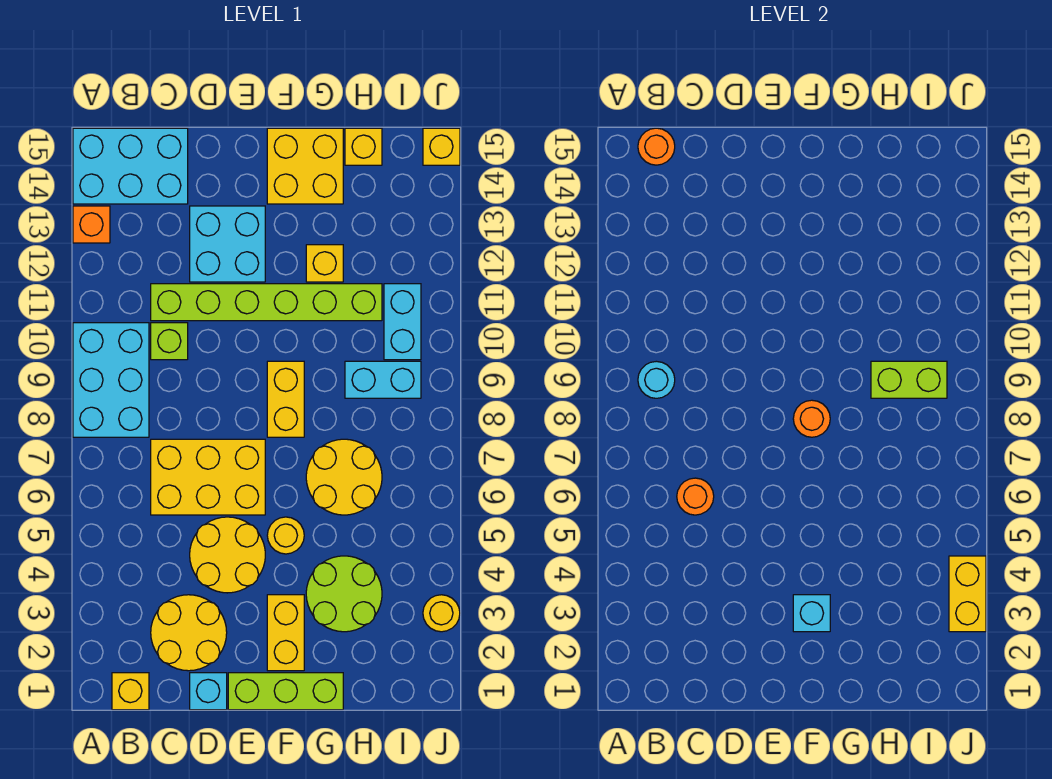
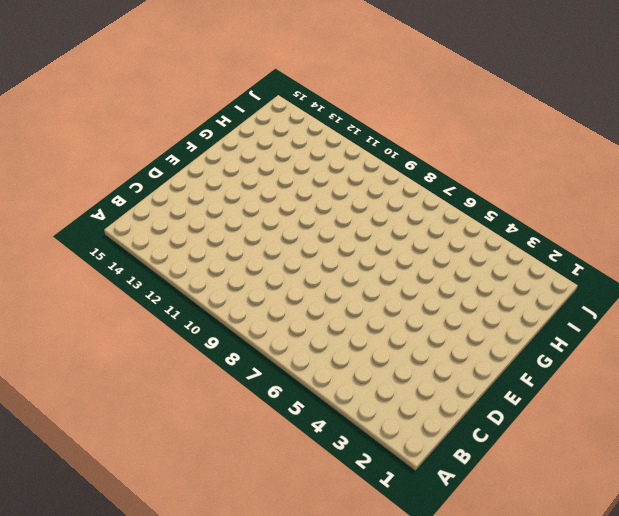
none -> cyan brick A8:B10 level 1
none -> orange brick A13 level 1
none -> cyan brick A14:C15 level 1
none -> yellow brick B1 level 1

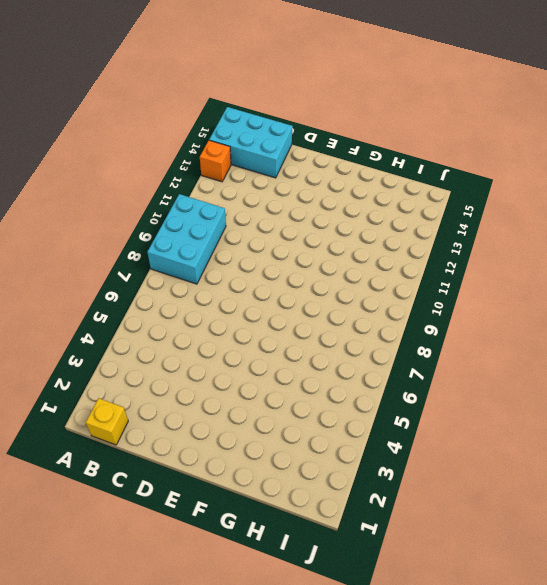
none -> yellow round brick C2:D3 level 1
none -> yellow brick C6:E7 level 1
none -> lime brick C10 level 1
none -> lime brick C11:H11 level 1

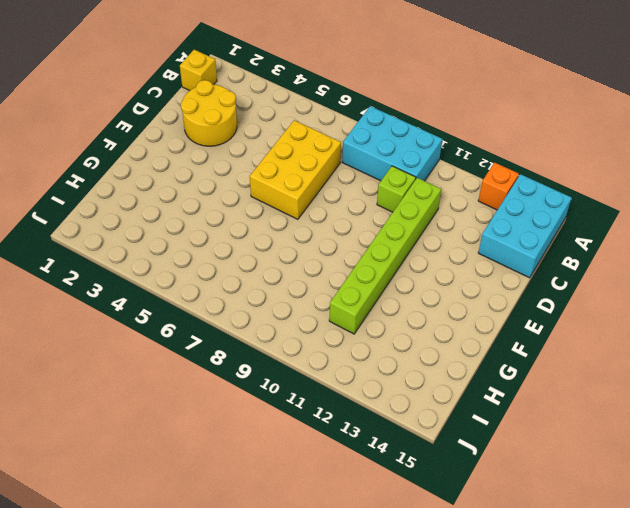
none -> cyan brick D1 level 1
none -> yellow round brick D4:E5 level 1
none -> cyan brick D12:E13 level 1
none -> lime brick E1:G1 level 1

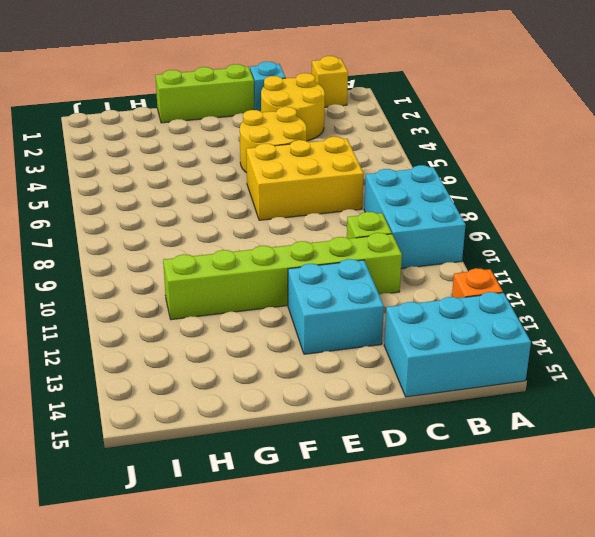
none -> yellow brick F2:F3 level 1
none -> yellow round brick F5 level 1
none -> yellow brick F8:F9 level 1
none -> yellow brick F14:G15 level 1

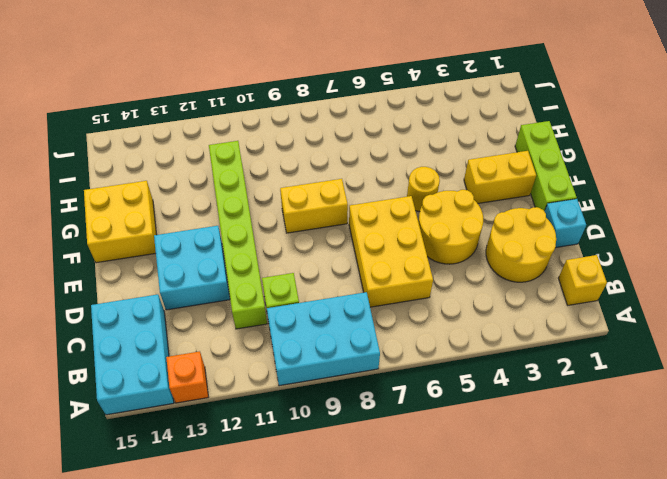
none -> lime round brick G3:H4 level 1
none -> yellow round brick G6:H7 level 1
none -> yellow brick G12 level 1
none -> cyan brick H9:I9 level 1

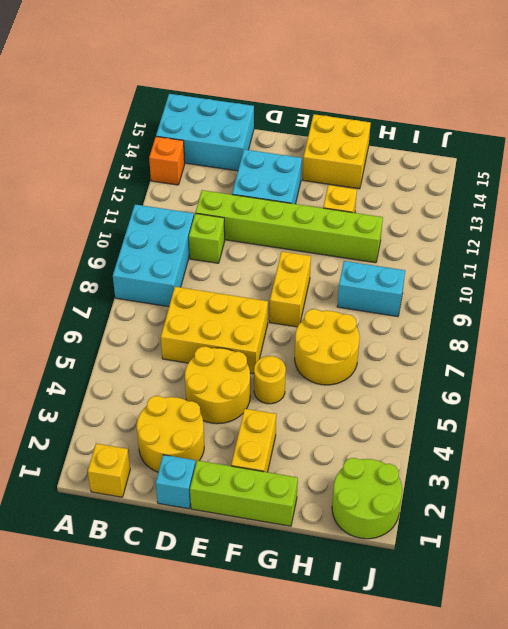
lime round brick I1:J2 level 1 -> lime round brick G3:H4 level 1
none -> yellow brick H15 level 1
none -> cyan brick I10:I11 level 1
none -> yellow round brick J3 level 1
none -> yellow brick J15 level 1

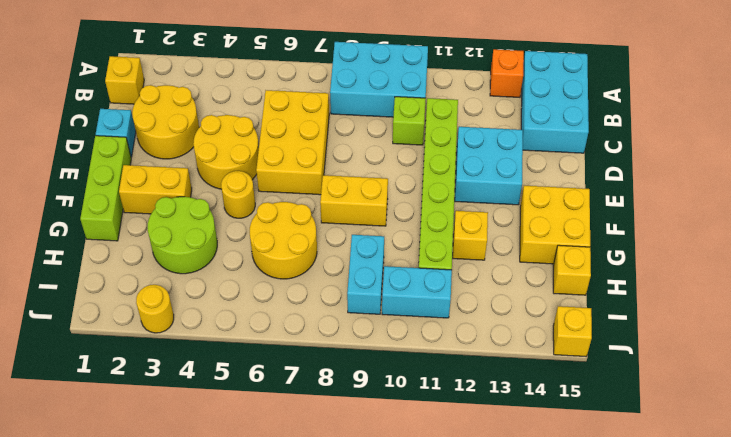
none -> cyan round brick B9 level 2
none -> orange round brick B15 level 2
none -> orange round brick C6 level 2
none -> cyan brick F3 level 2

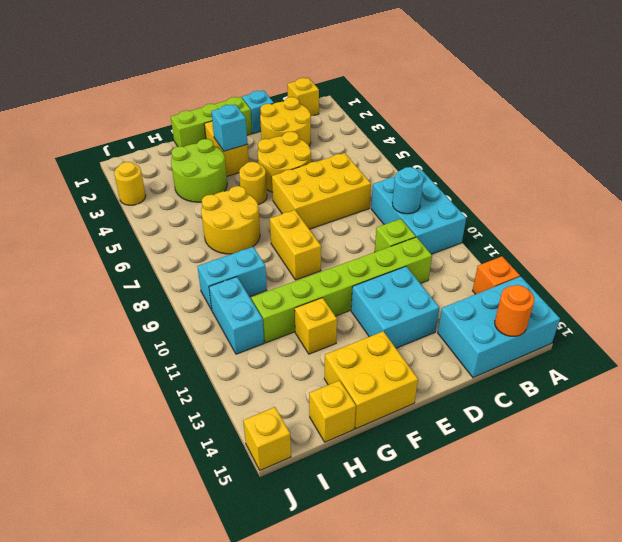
none -> orange round brick C6 level 2
none -> orange round brick F8 level 2
none -> lime brick H9:I9 level 2
none -> yellow brick J3:J4 level 2

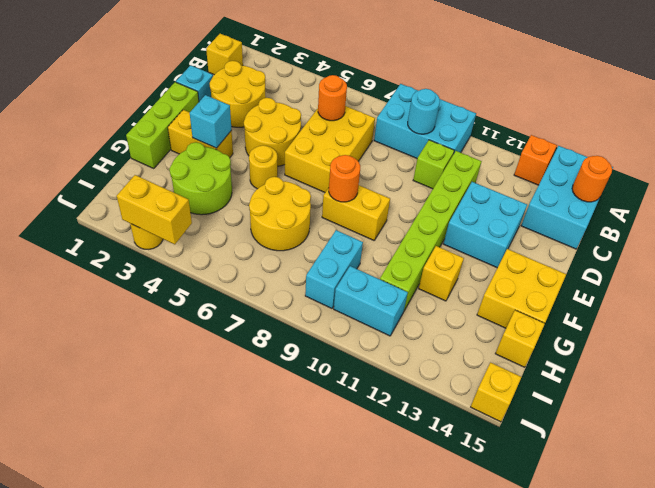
none -> lime brick H9:I9 level 2

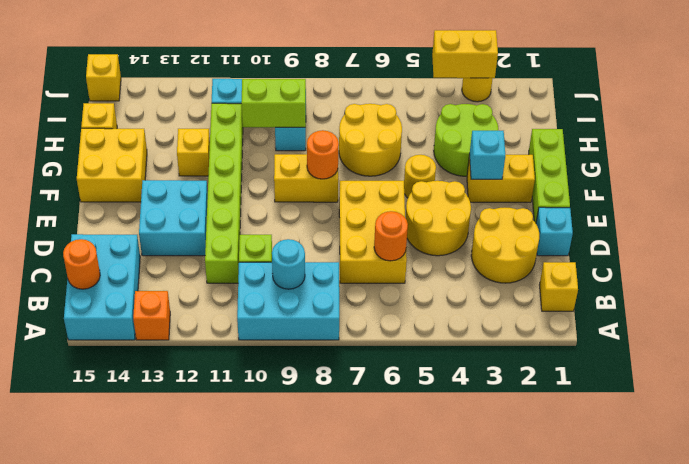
lime brick H9:H10 level 2 -> lime brick H9:I9 level 2

